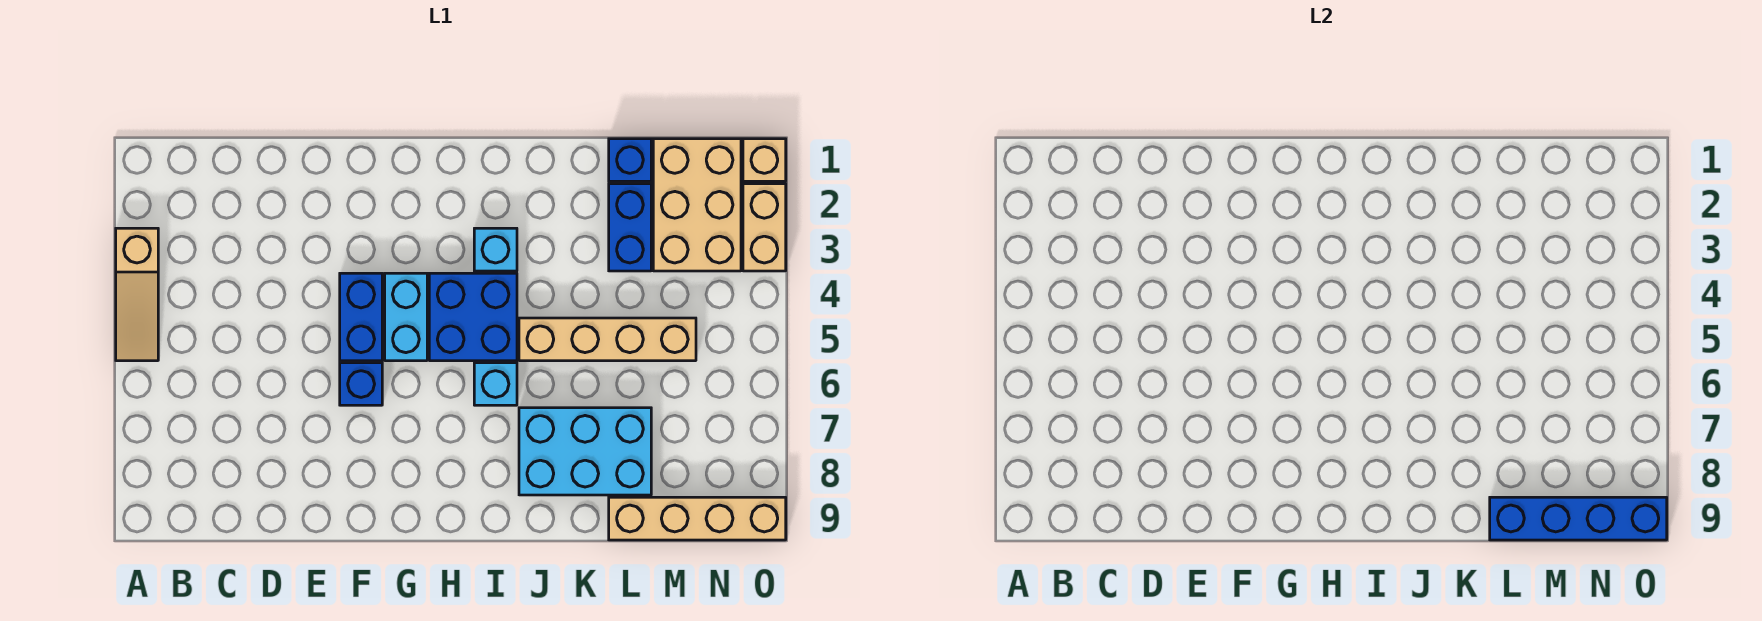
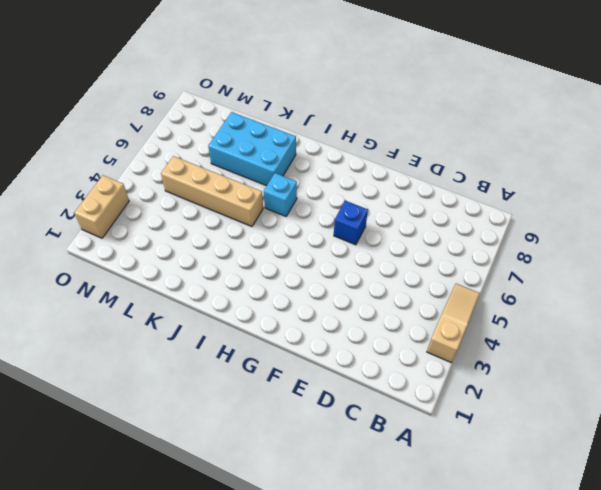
none -> blue brick F4:F5 level 1
none -> cyan brick G4:G5 level 1
none -> blue brick H4:I5 level 1

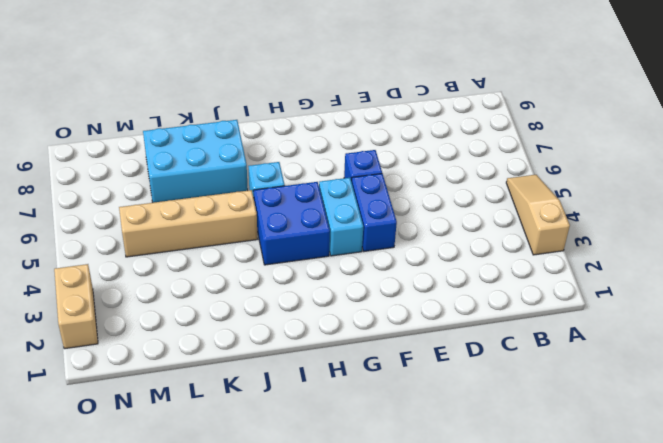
none -> cyan brick I3 level 1
none -> blue brick L1 level 1
none -> blue brick L2:L3 level 1

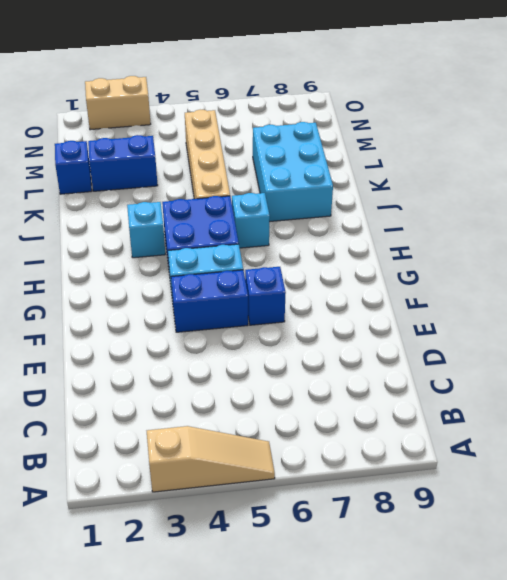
none -> tan brick L9:O9 level 1
none -> tan brick M1:N3 level 1
none -> tan brick O1 level 1

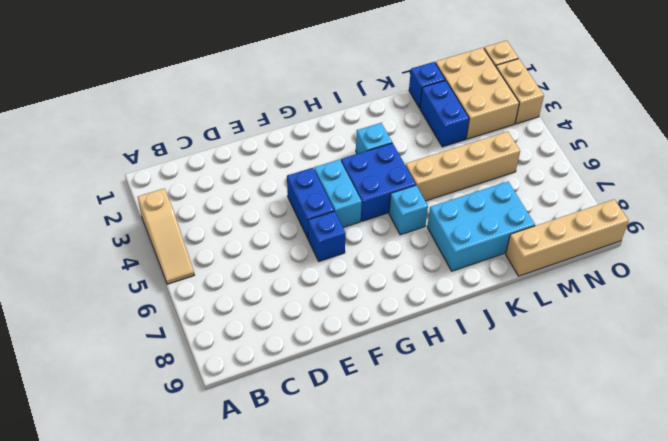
none -> blue brick L9:O9 level 2

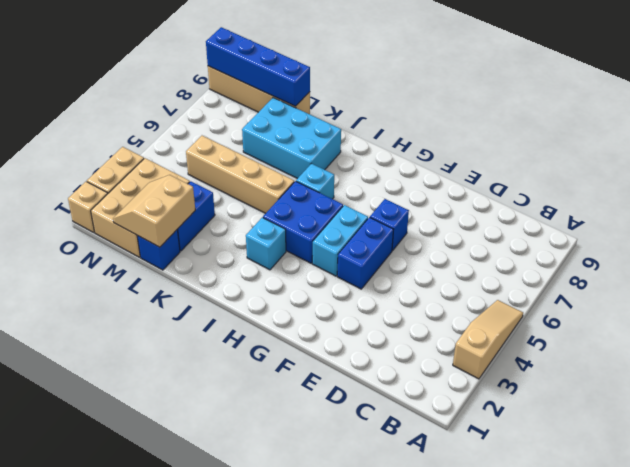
tan slope L1:M2 level 2 top L -> none

